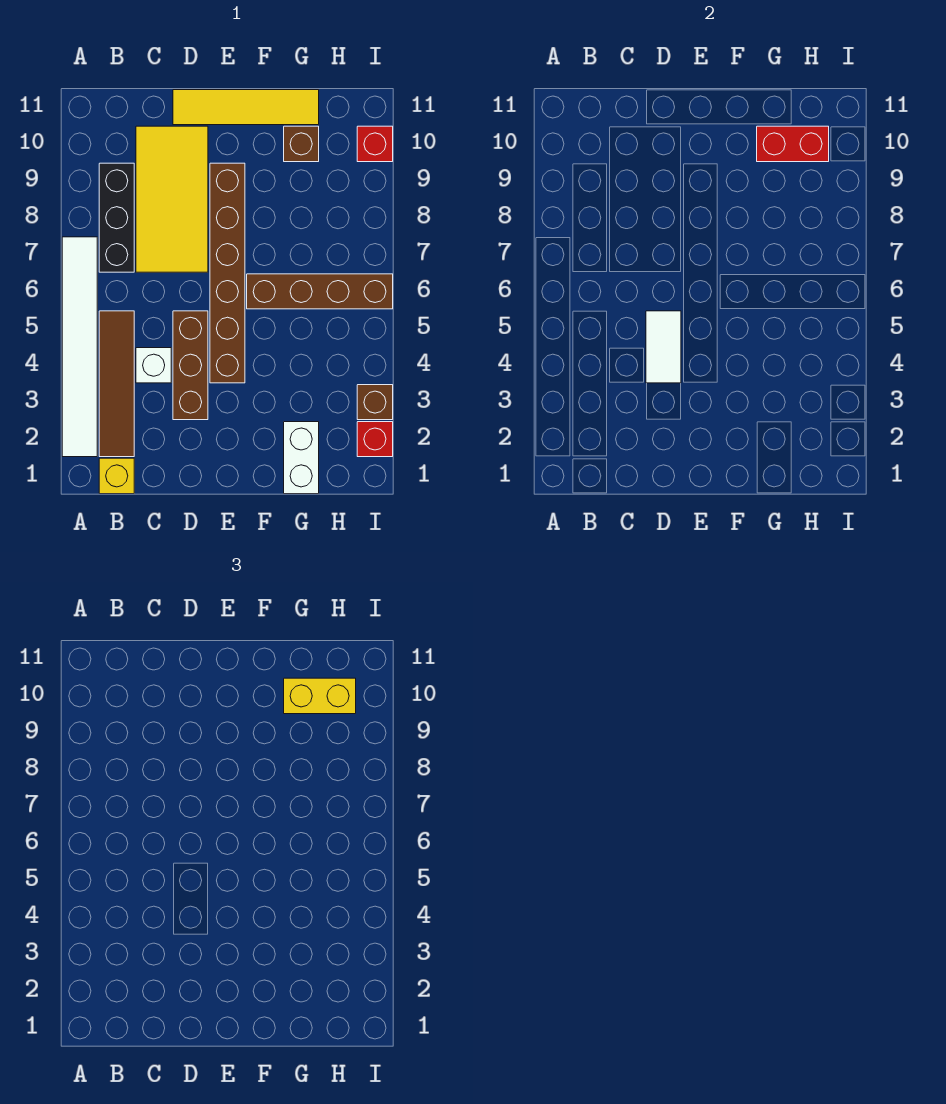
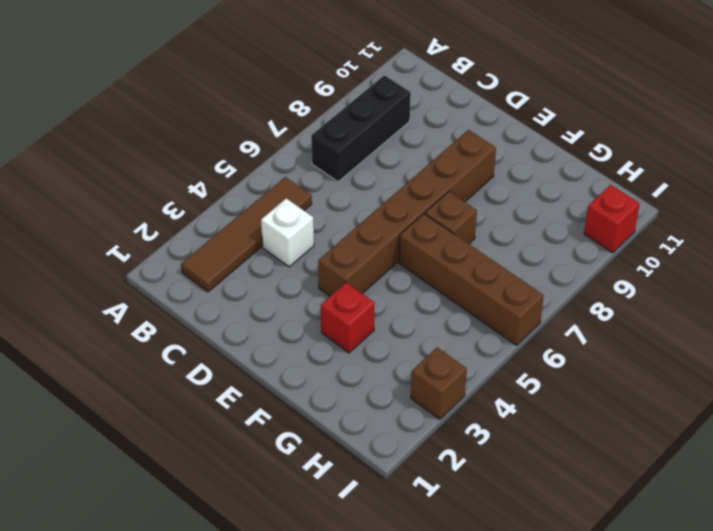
red brick F3 level 1 -> red brick I2 level 1
brown brick F7 level 1 -> brown brick G10 level 1
none -> white tile A2:A7 level 1
none -> yellow brick B1 level 1
none -> yellow tile C7:D10 level 1

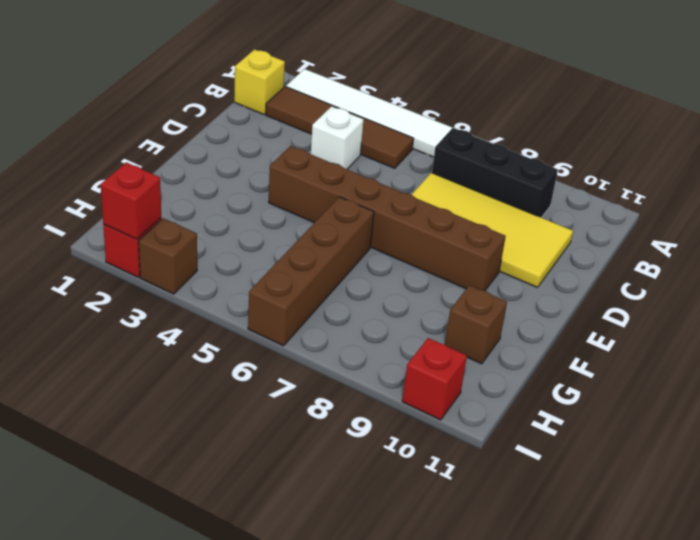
red brick I2 level 2 -> none
none -> brown brick D3:D5 level 1
none -> yellow tile D11:G11 level 1
none -> white brick G1:G2 level 1

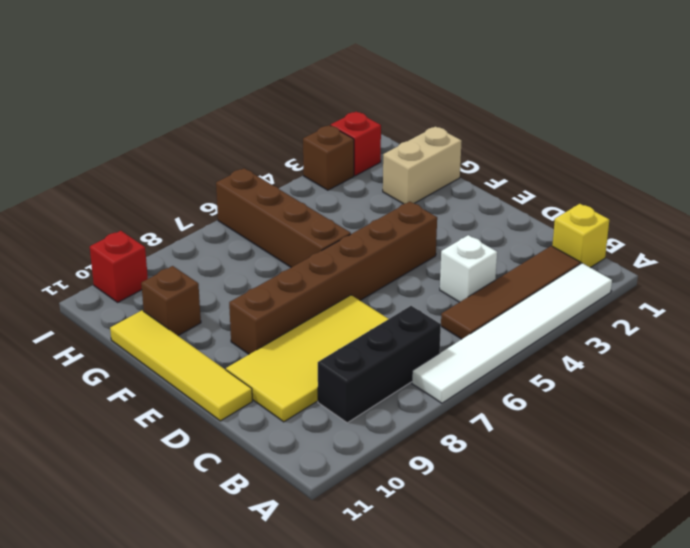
tan brick G1:G2 level 1 -> white brick G1:G2 level 1
none -> brown brick D3:D5 level 1
none -> white tile D4:D5 level 2
none -> red brick G10:H10 level 2

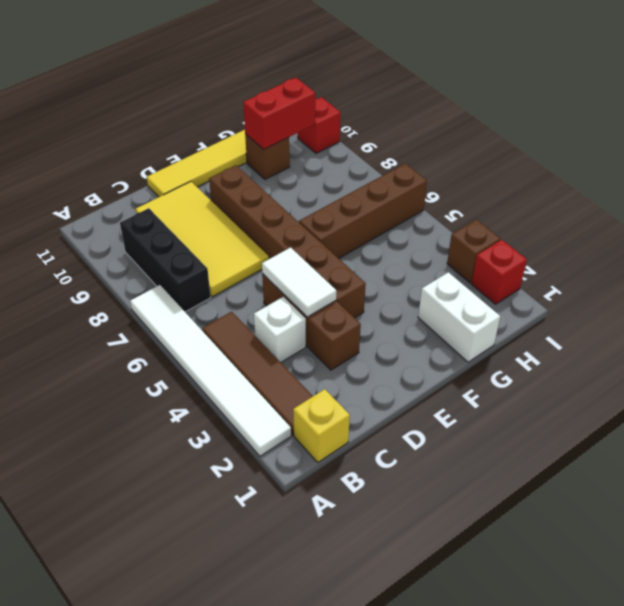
none -> yellow brick G10:H10 level 3

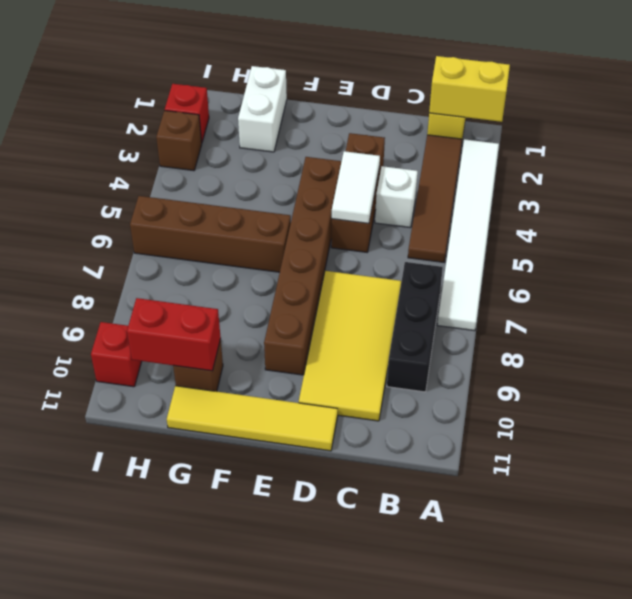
yellow brick A1:B1 level 2 -> yellow brick G10:H10 level 3

